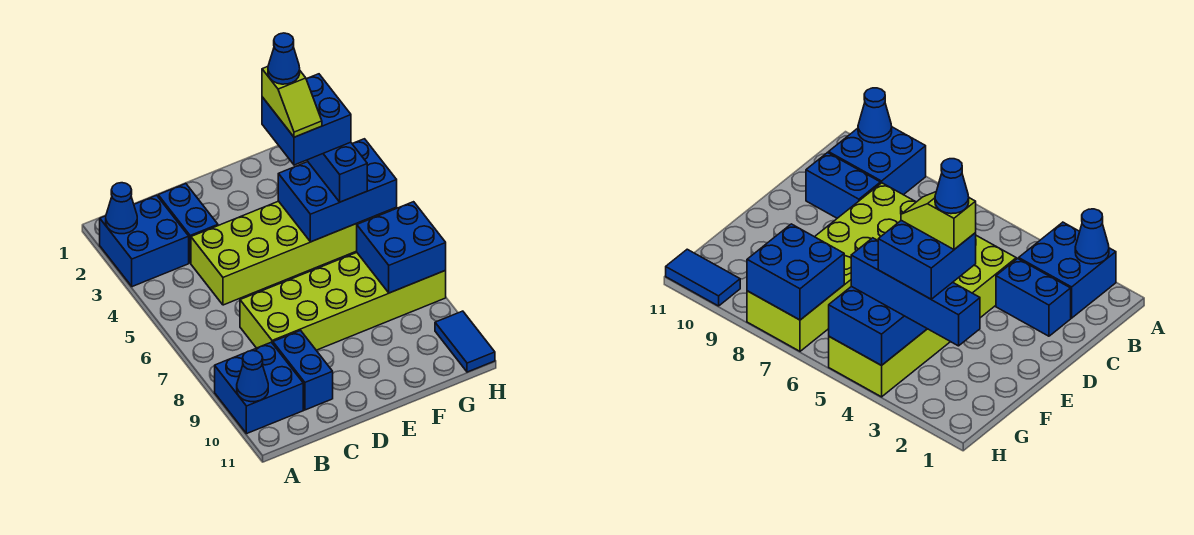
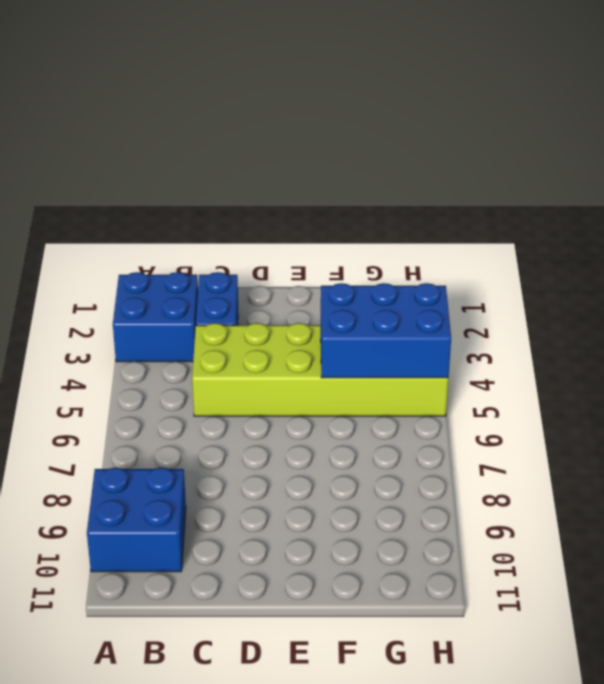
none -> lime brick C7:H8 level 1
none -> blue brick C9:C10 level 1
none -> blue tile H10:H11 level 1

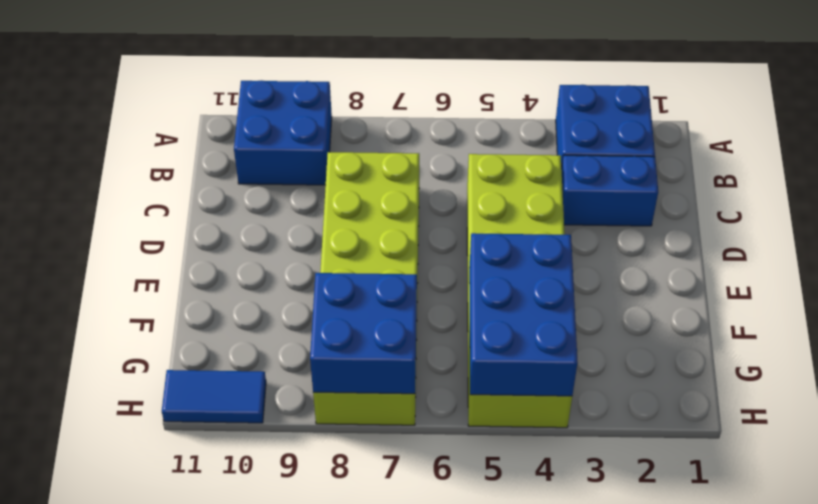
none -> blue brick C9:C10 level 1
none -> blue cone A2 level 2
none -> blue cone A10 level 2

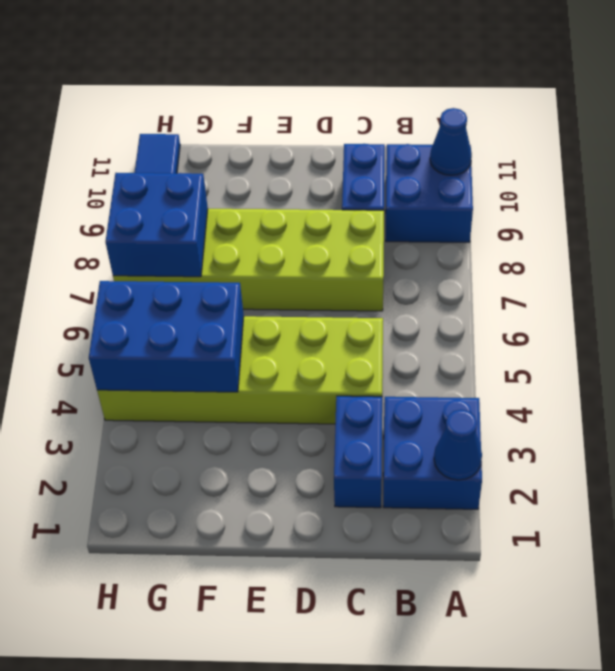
none -> blue brick G2:G5 level 3
none -> blue brick F3:G4 level 4
none -> lime slope F3:F4 level 5 top 3

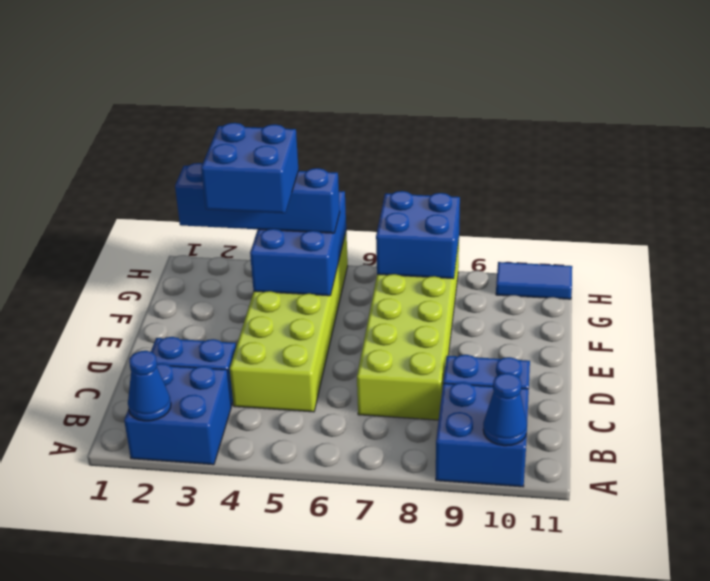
none -> lime slope F3:F4 level 5 top 3
none -> blue cone F3 level 6

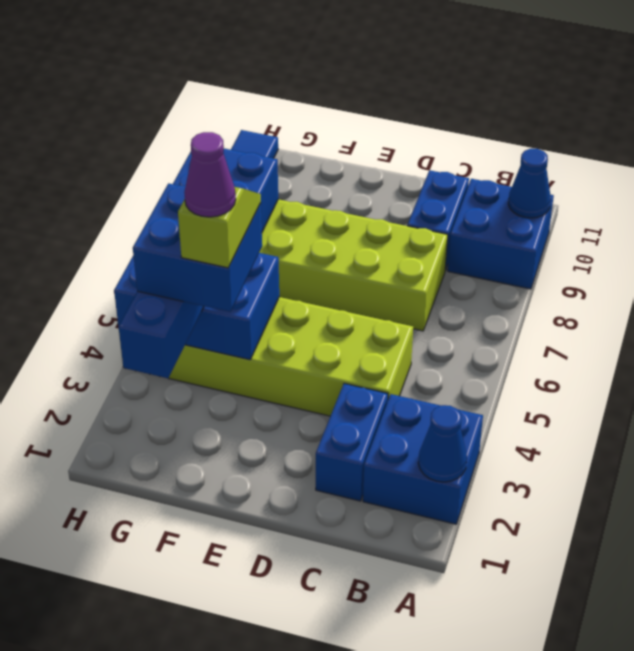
purple cone F3 level 6 -> blue cone F3 level 6

